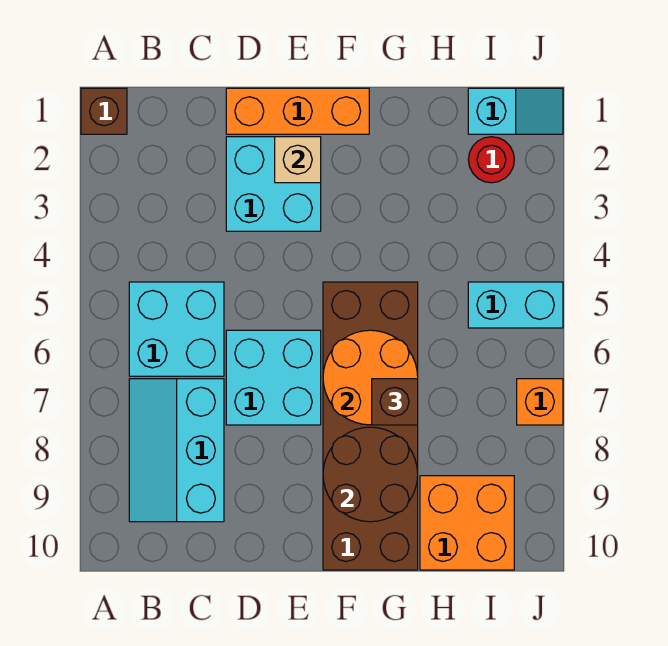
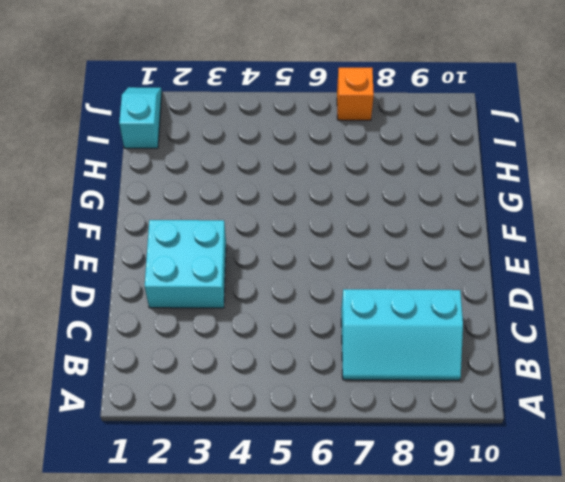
none -> brown brick A1 level 1
none -> cyan brick B5:C6 level 1
none -> orange brick D1:F1 level 1

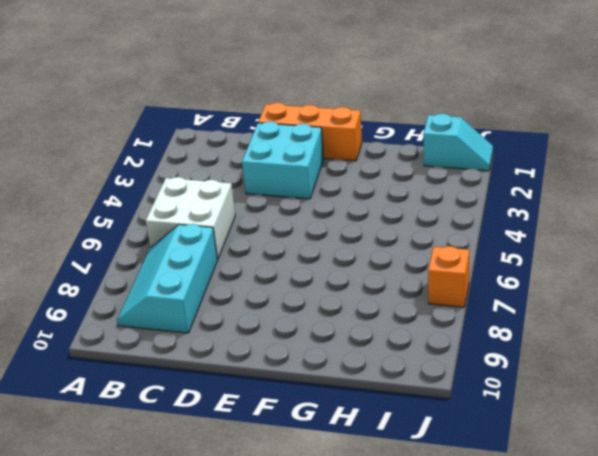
white brick B5:C6 level 1 -> cyan brick B5:C6 level 1
none -> brown brick A1 level 1
none -> cyan brick D6:E7 level 1
none -> brown brick F5:G10 level 1

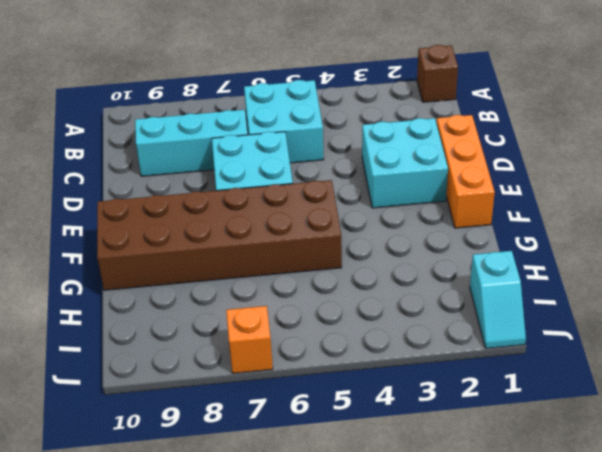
none -> orange brick H9:I10 level 1
none -> red round brick I2 level 1
none -> cyan brick I5:J5 level 1

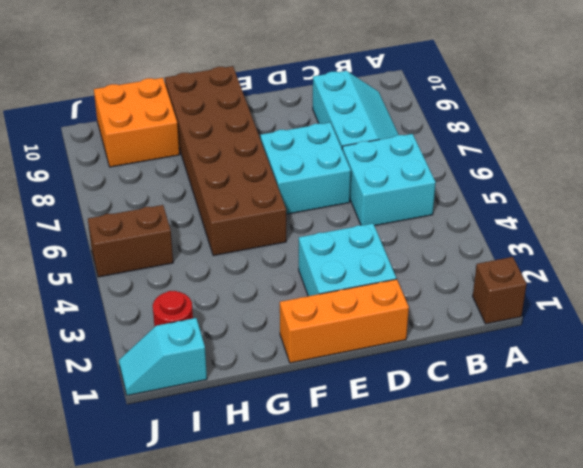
brown brick I5:J5 level 1 -> cyan brick I5:J5 level 1
none -> orange brick J7 level 1
none -> tan brick E2 level 2
none -> orange round brick F6:G7 level 2

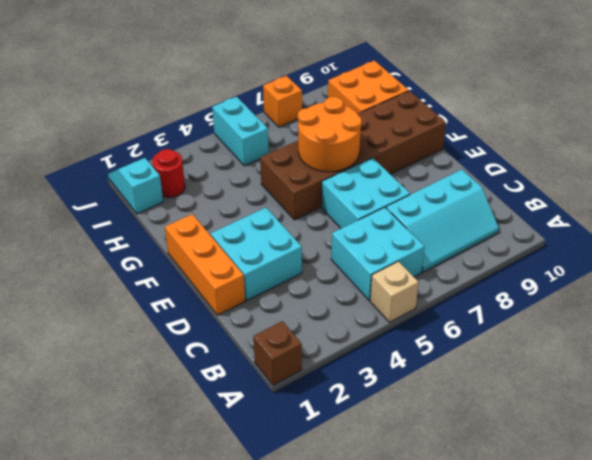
tan brick A5 level 1 -> tan brick E2 level 2
none -> brown round brick F8:G9 level 2
none -> brown brick G7 level 3

